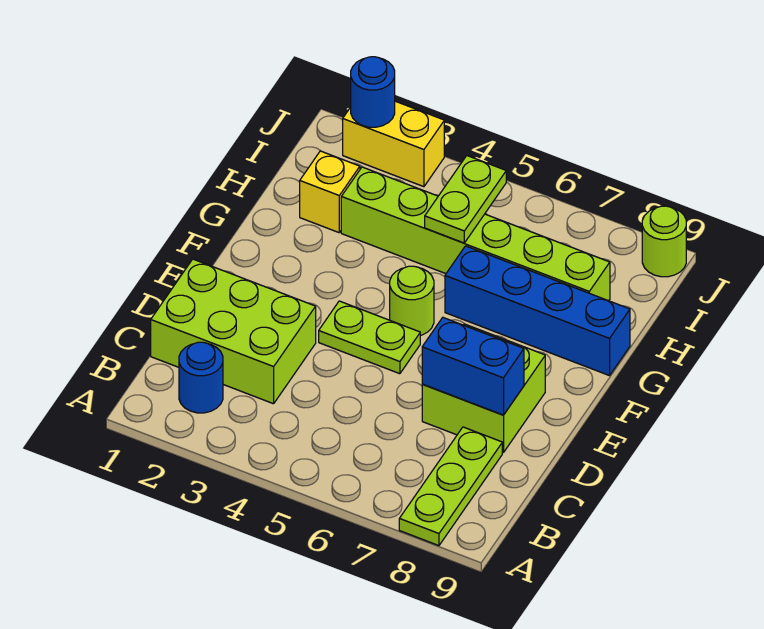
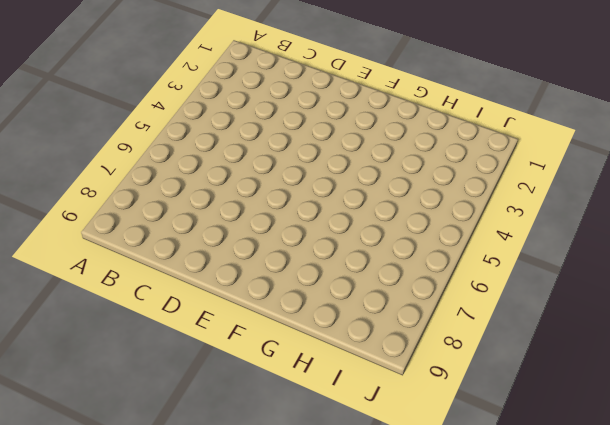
none -> lime plate A8:C8 level 1
none -> blue round brick B2 level 1
none -> lime brick C1:D3 level 1

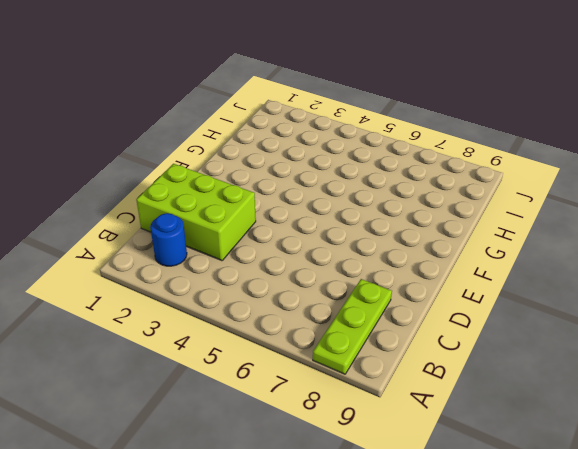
none -> lime brick D7:E8 level 1
none -> lime plate E4:E5 level 1
none -> lime round brick F5 level 1

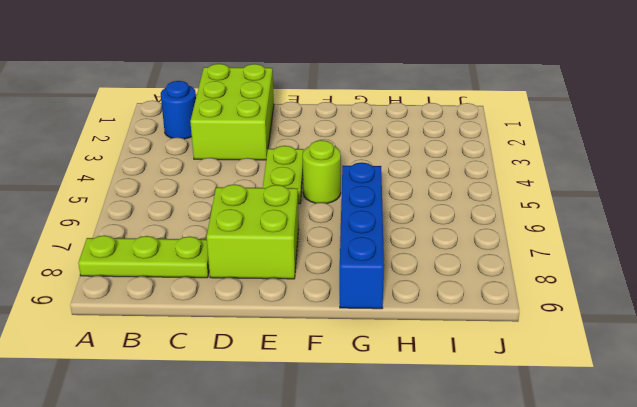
none -> yellow brick H2 level 1
none -> lime brick H3:H8 level 1
none -> yellow brick J2:J3 level 1

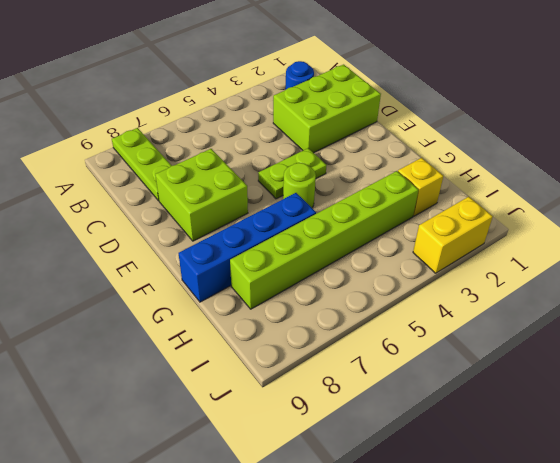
none -> lime round brick J9 level 1
none -> blue brick D7:D8 level 2
none -> lime plate H5:I5 level 2

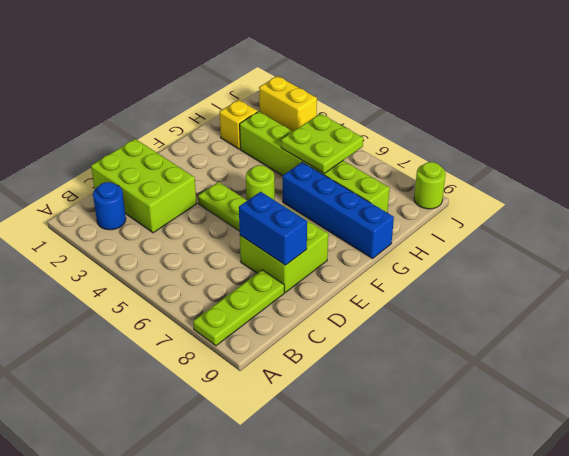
lime plate H5:I6 level 2 -> lime plate H5:I5 level 2
none -> blue round brick J2 level 2

